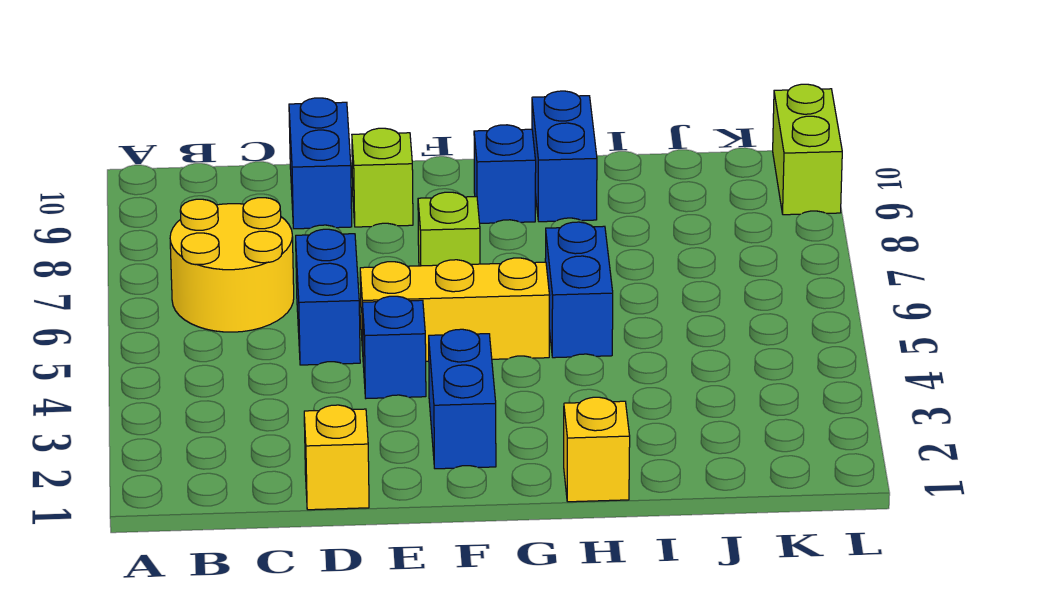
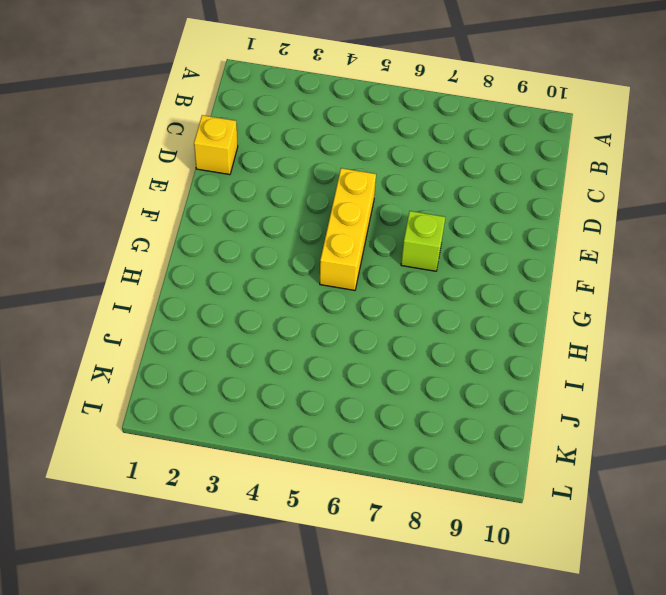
none -> yellow round brick B6:C7 level 1
none -> blue brick D5:D6 level 1
none -> blue brick D9:D10 level 1

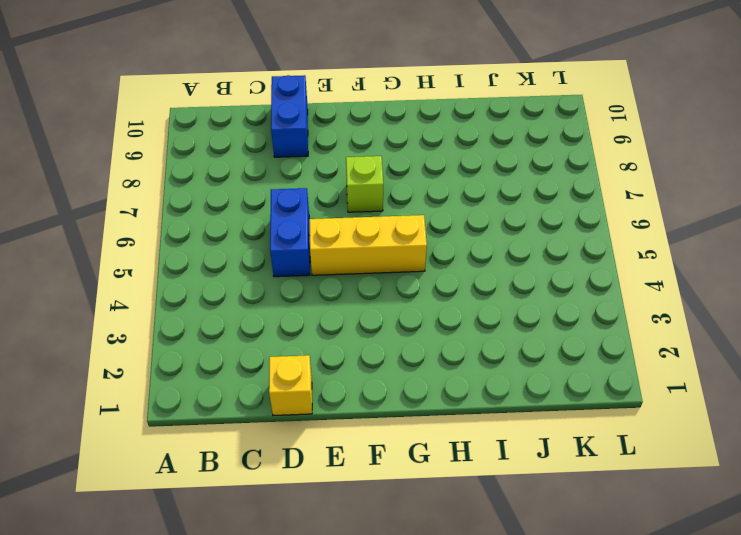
none -> yellow round brick B6:C7 level 1
none -> blue brick E4 level 1
none -> lime brick E9 level 1

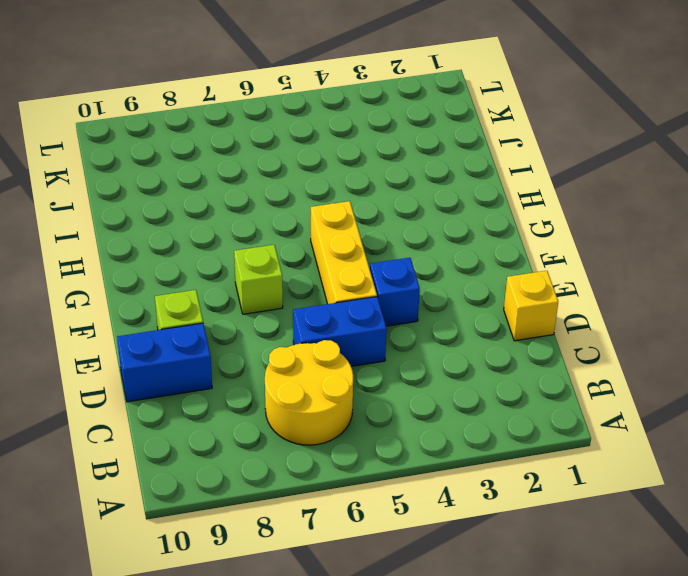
none -> blue brick F2:F3 level 1
none -> blue brick G9 level 1
none -> yellow brick H1 level 1

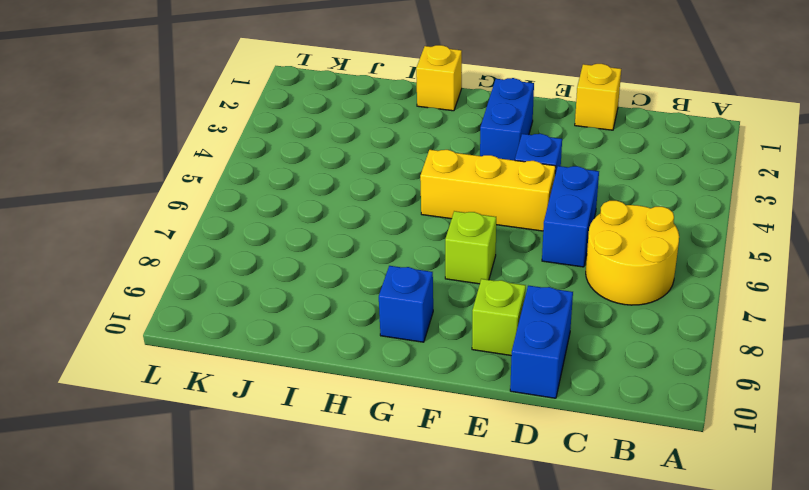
none -> blue brick H5:H6 level 1
none -> blue brick H9:H10 level 1
none -> lime brick L9:L10 level 1

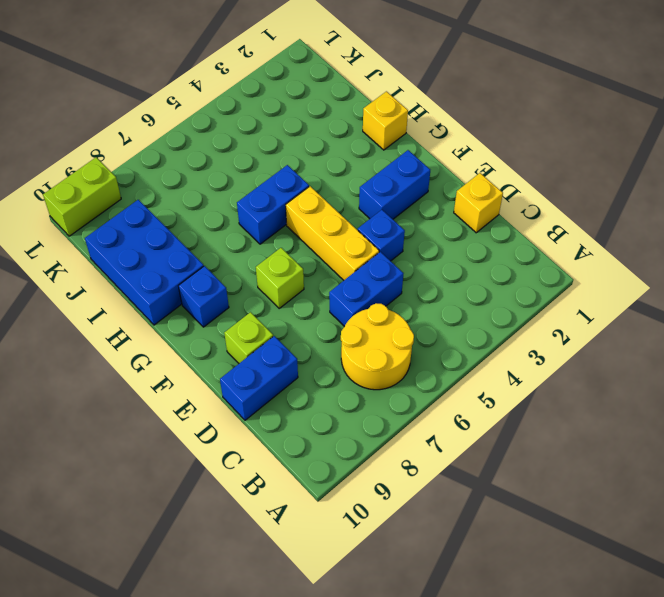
blue brick H9:J10 level 1 -> blue brick H9:H10 level 1

